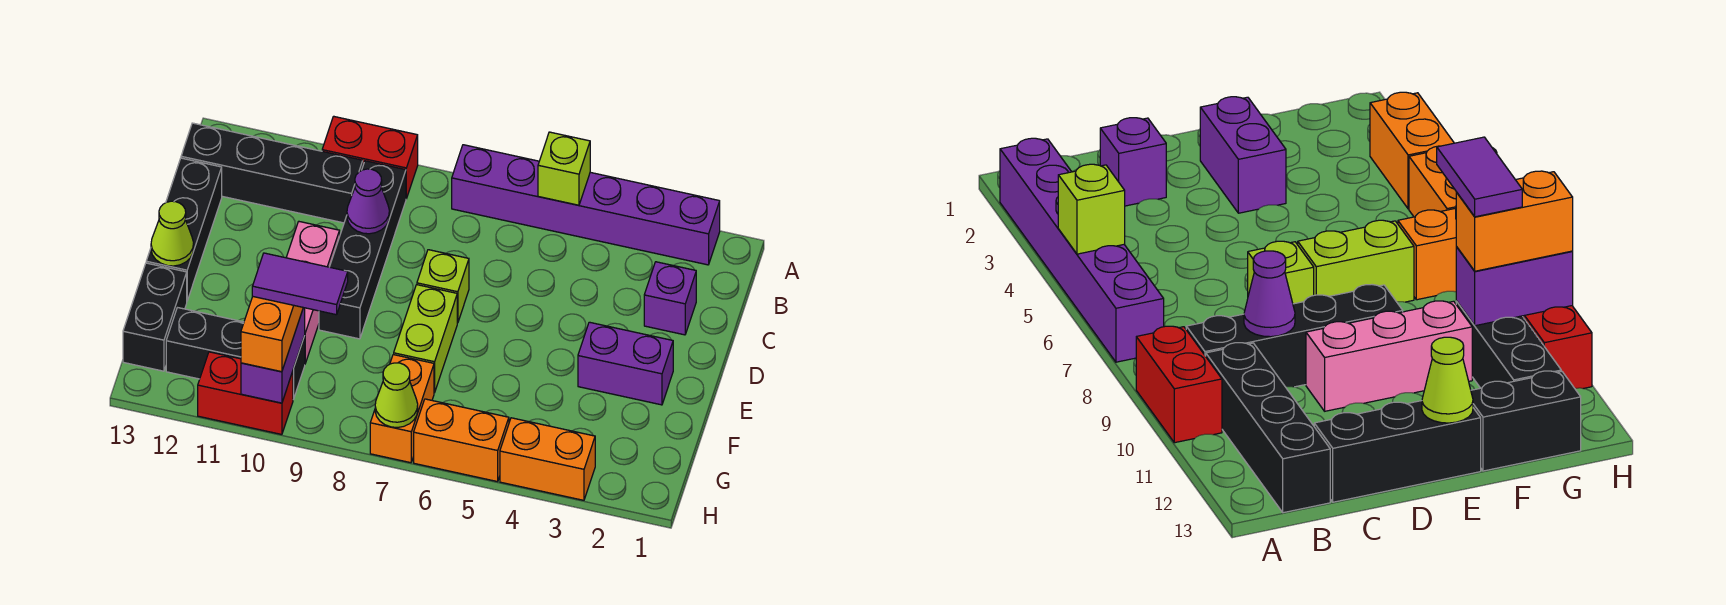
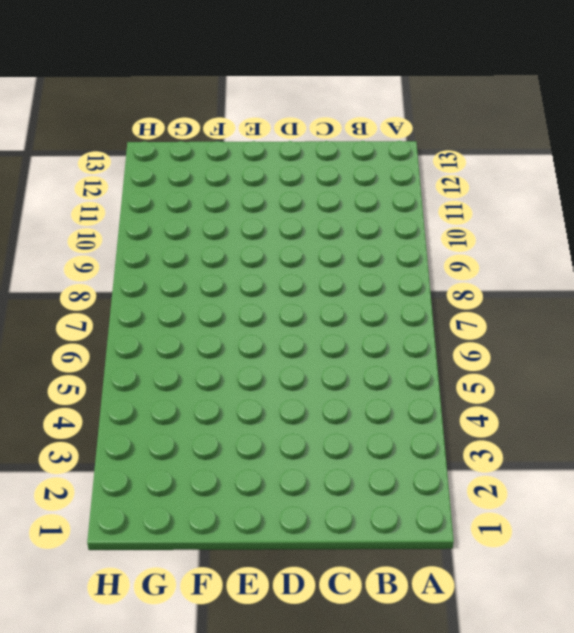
none -> purple brick A2:A7 level 1
none -> red brick A9:A10 level 1
none -> black brick B9:E9 level 1

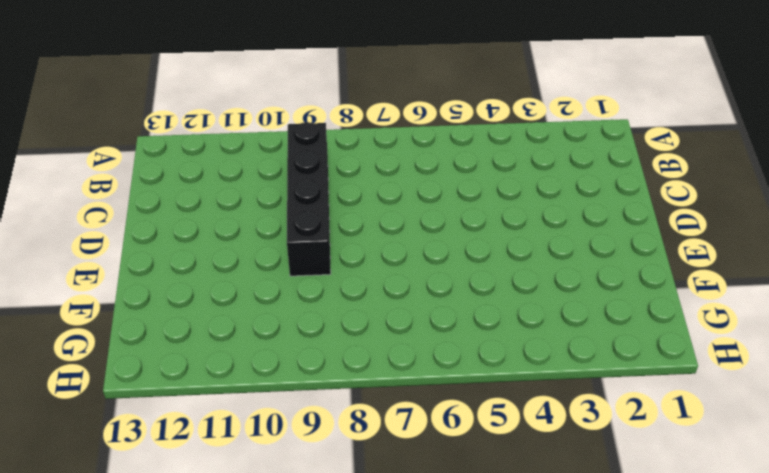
none -> purple brick A2:A7 level 1
none -> red brick A9:A10 level 1
none -> black brick B10:B13 level 1

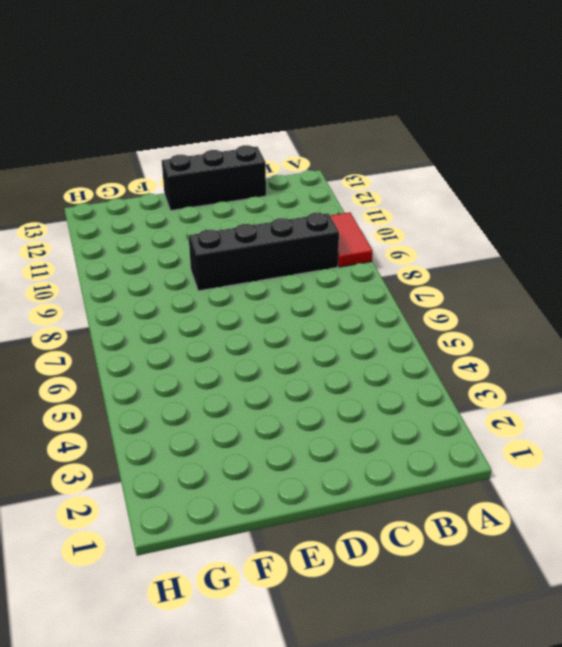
red tile A9:A10 level 1 -> red brick A9:A10 level 1
none -> purple brick A2:A7 level 1
none -> black brick B10:B13 level 1
none -> purple brick C2 level 1

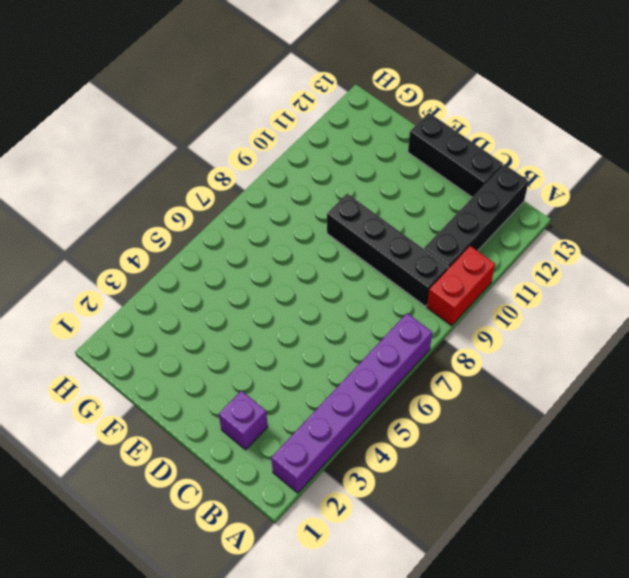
none -> lime brick D7 level 1
none -> pink brick D10:F10 level 1
none -> purple brick E2:E3 level 1

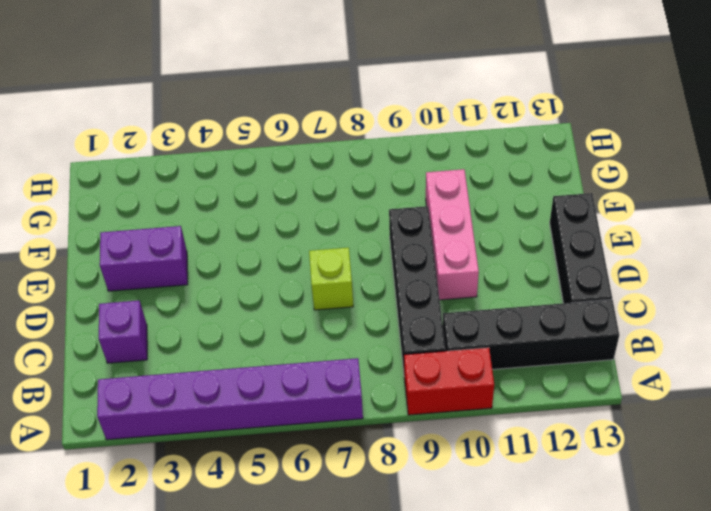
none -> lime brick E7:F7 level 1
none -> black brick F13:G13 level 1
none -> orange brick G7:H7 level 1

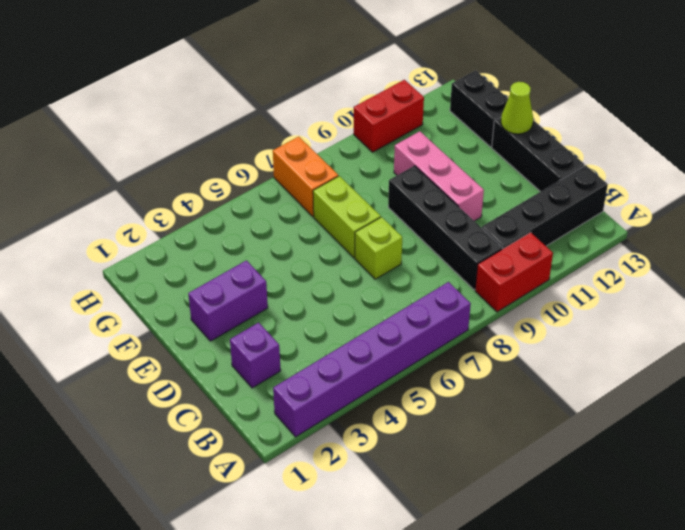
none -> black brick G10:G12 level 1
none -> orange brick H3:H4 level 1
none -> orange brick H5:H6 level 1

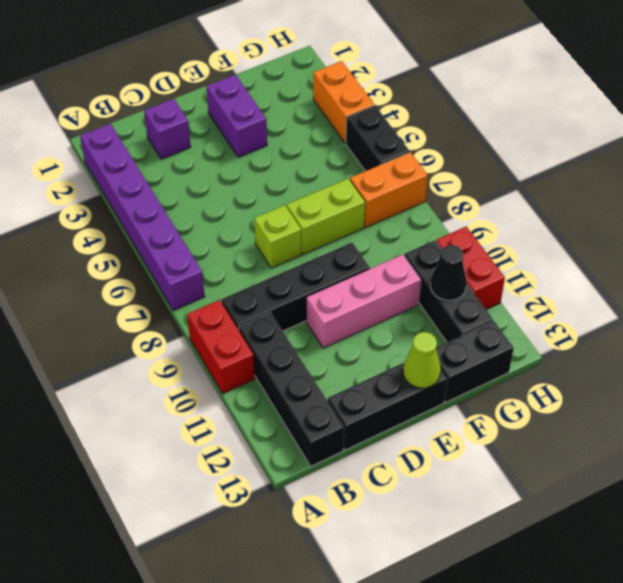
black cone G11 level 2 -> none
black brick H5:H6 level 1 -> orange brick H5:H6 level 1
none -> lime brick A5 level 2
none -> purple cone C9 level 2
none -> purple brick G10:H10 level 2

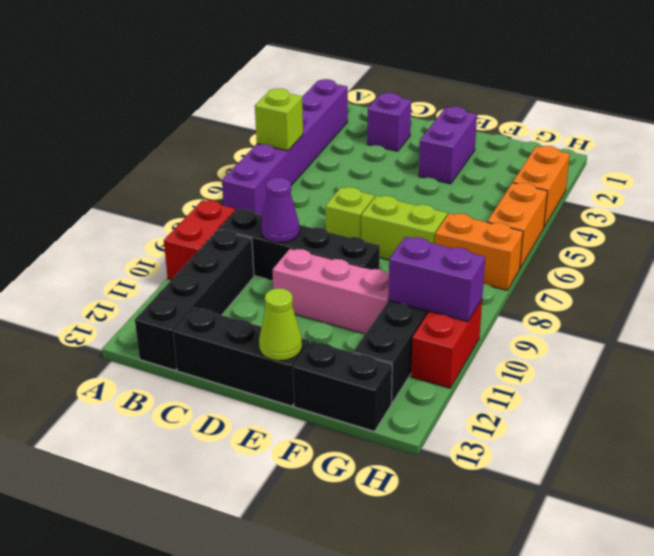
none -> lime cone H7 level 2
none -> orange brick G10:H10 level 3
none -> purple tile G9:G10 level 4

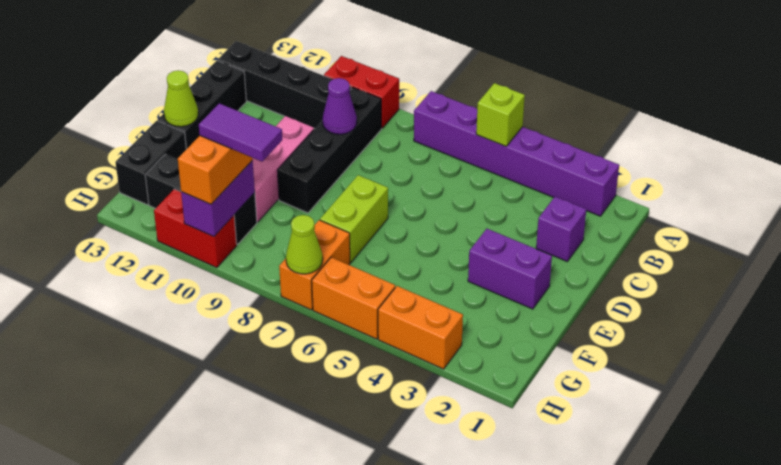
none -> lime brick D7 level 1

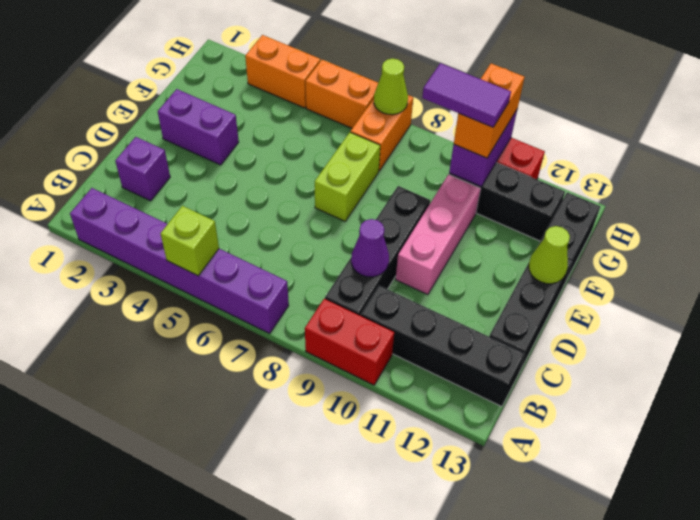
none -> lime brick D7 level 1

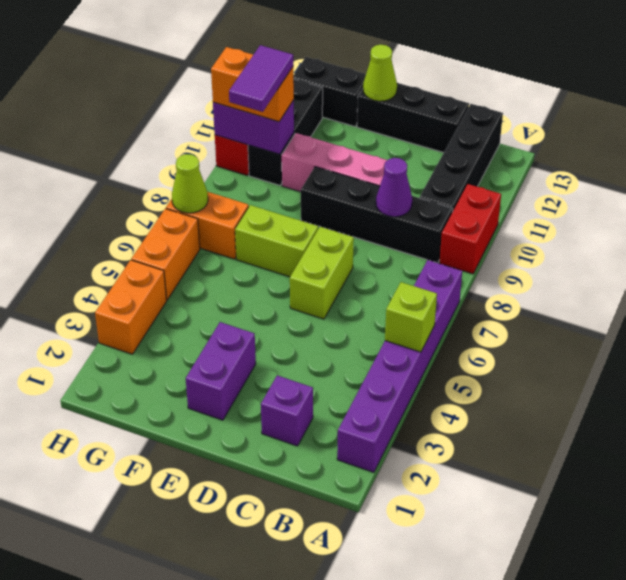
lime brick D6:D7 level 1 -> lime brick D7 level 1

